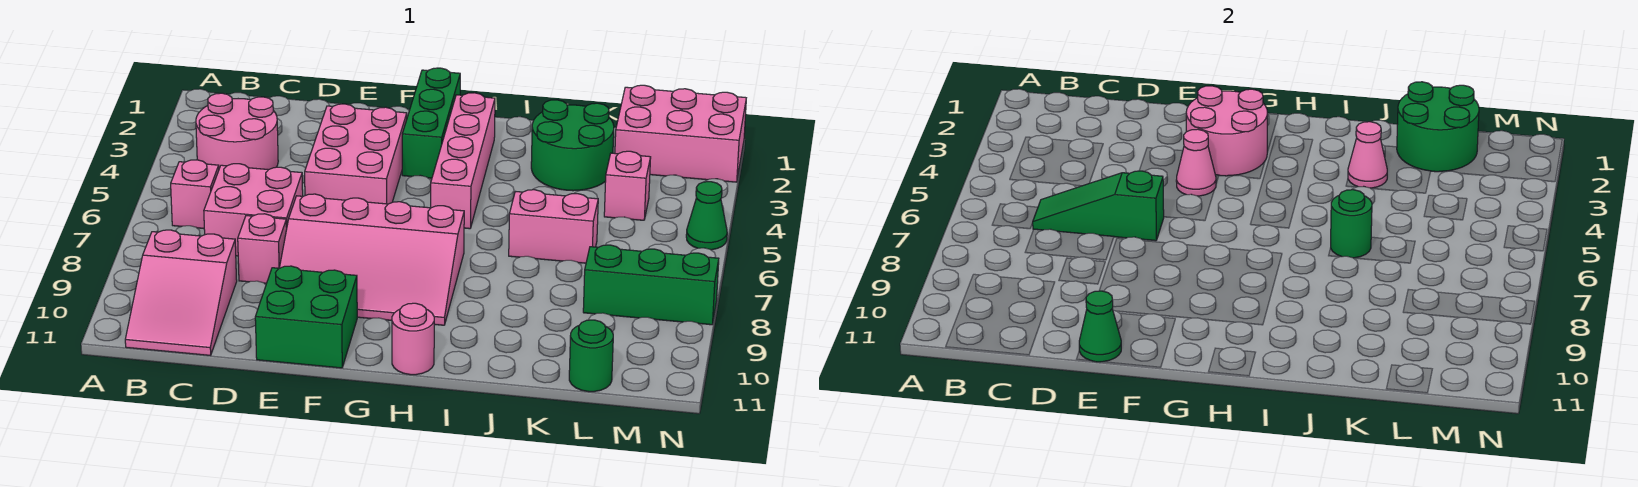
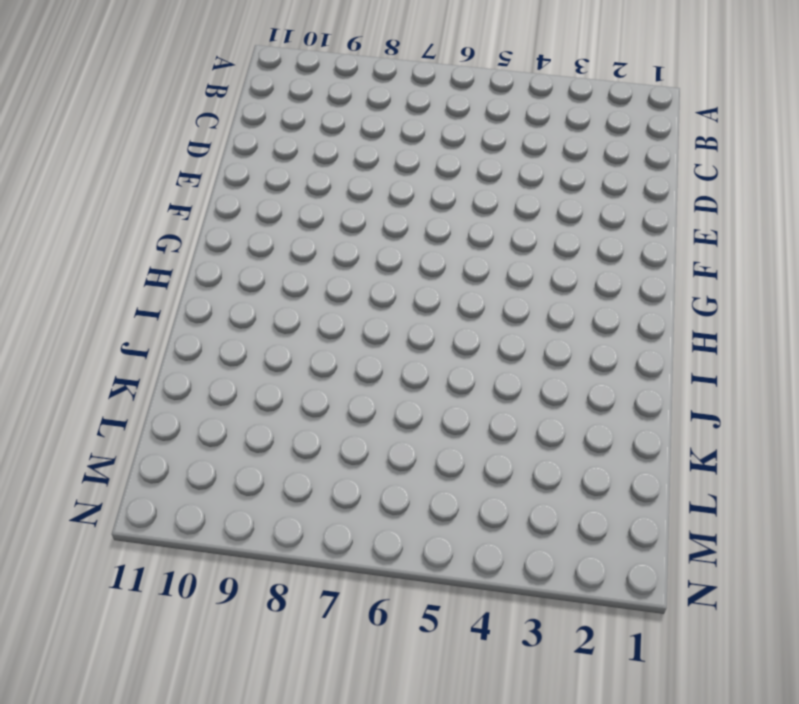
none -> pink round brick B3:C4 level 1
none -> pink brick B6 level 1
none -> pink slope B9:C11 level 1 top 9

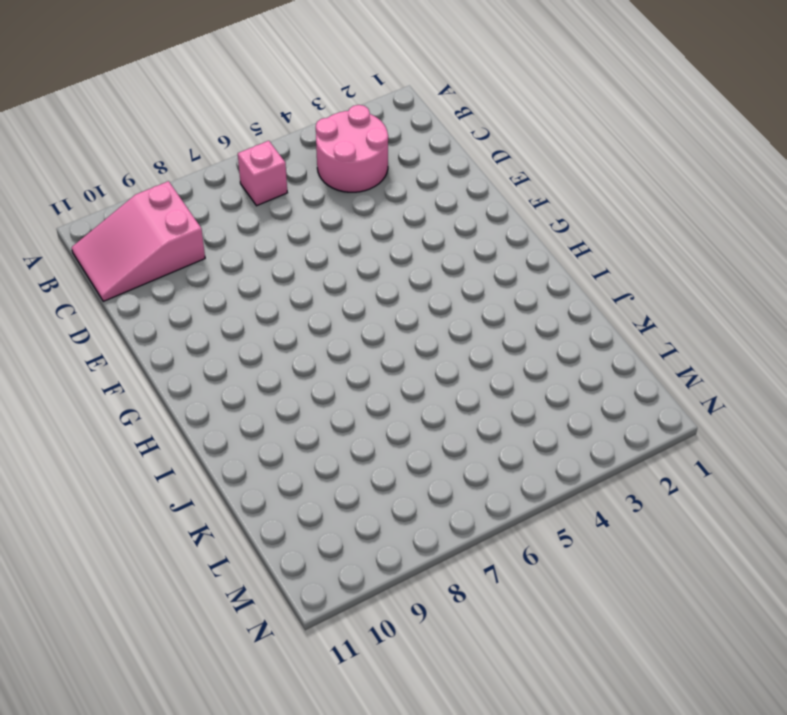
none -> pink brick C6:D7 level 1
none -> pink brick D8 level 1
none -> pink brick E3:F5 level 1

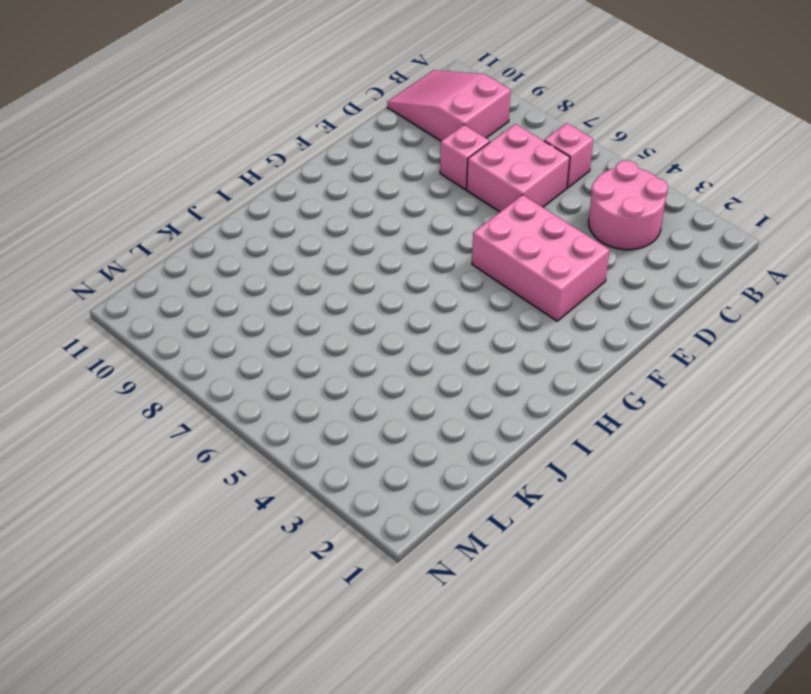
none -> pink slope E7:H9 level 1 top 7
none -> green brick E10:F11 level 1
none -> green brick G1:G3 level 1

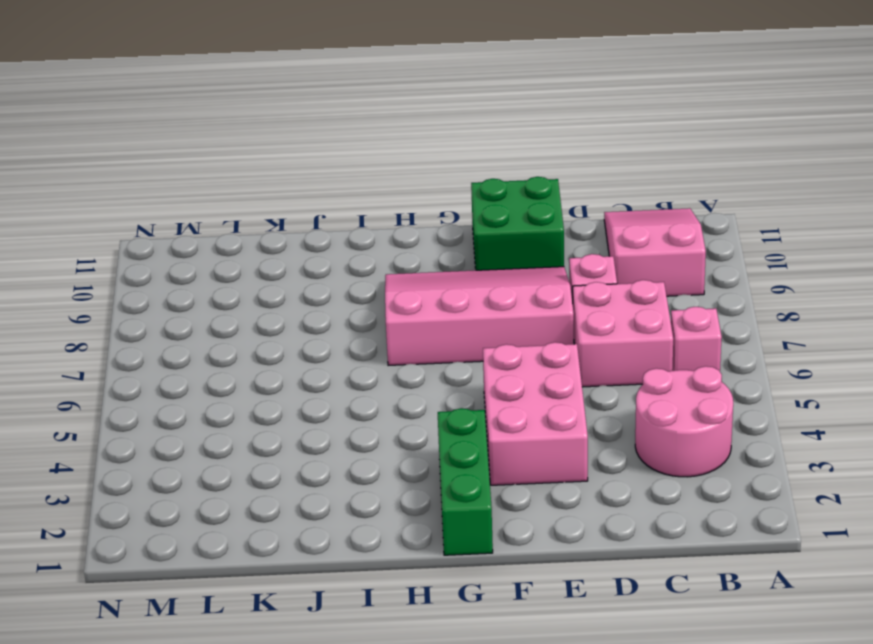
none -> pink brick H2:H5 level 1
none -> pink round brick H11 level 1
none -> green round brick J2:K3 level 1

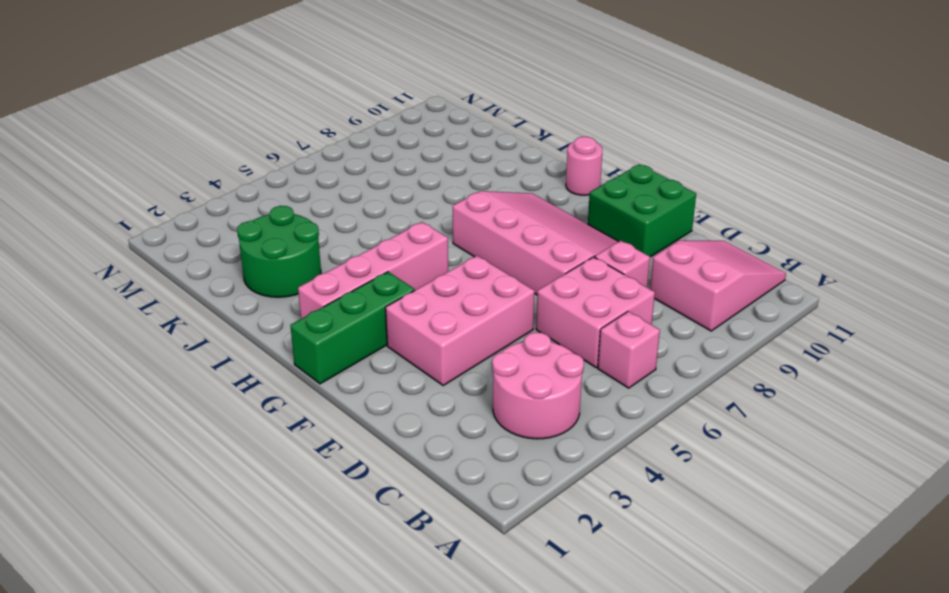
none -> pink brick J6:K6 level 1
none -> pink brick L1:N2 level 1
none -> pink brick L4 level 1

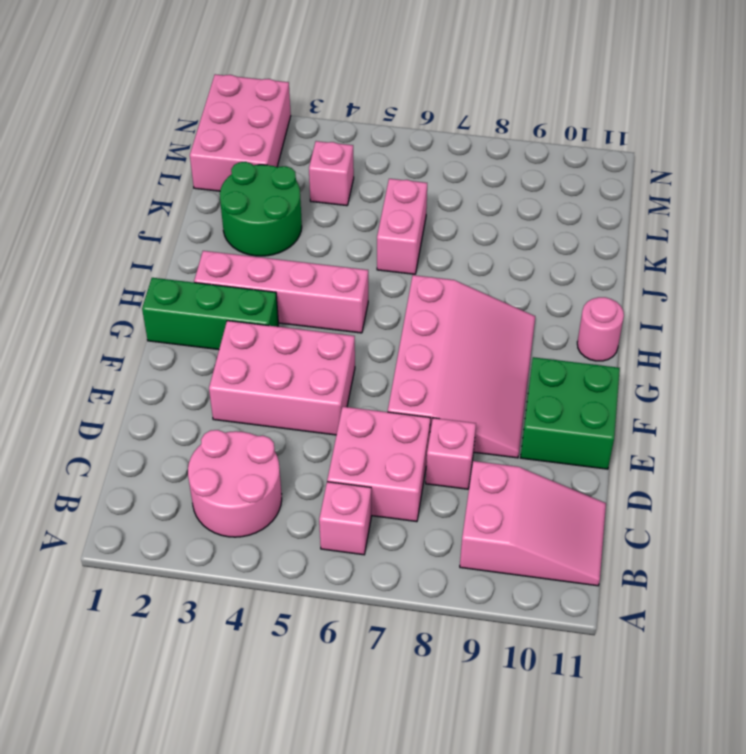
none -> green brick L8:N8 level 1
none -> green round brick L11 level 1
none -> green cone N5 level 1

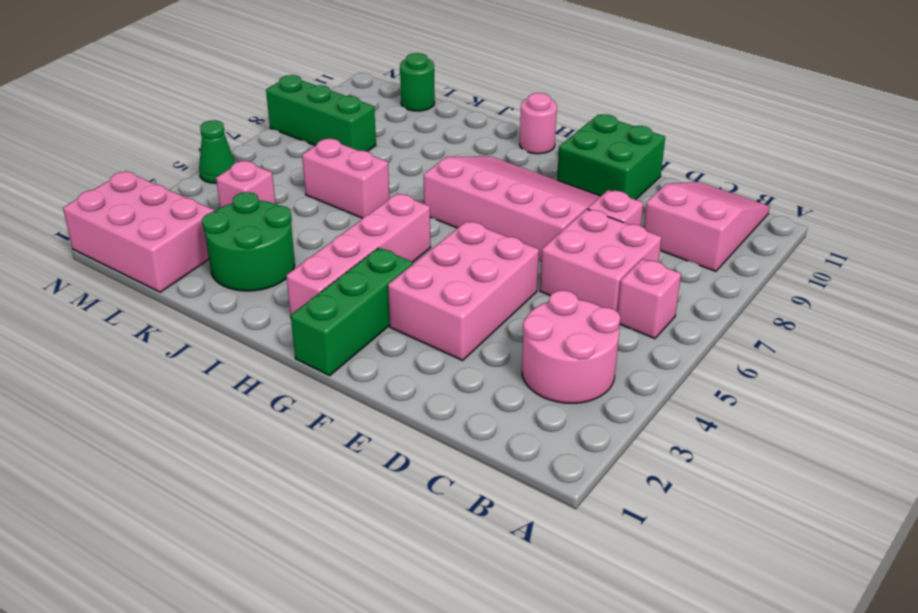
none -> green slope C6:E6 level 2 top E
none -> green cone E11 level 2
none -> pink round brick F2:G3 level 2

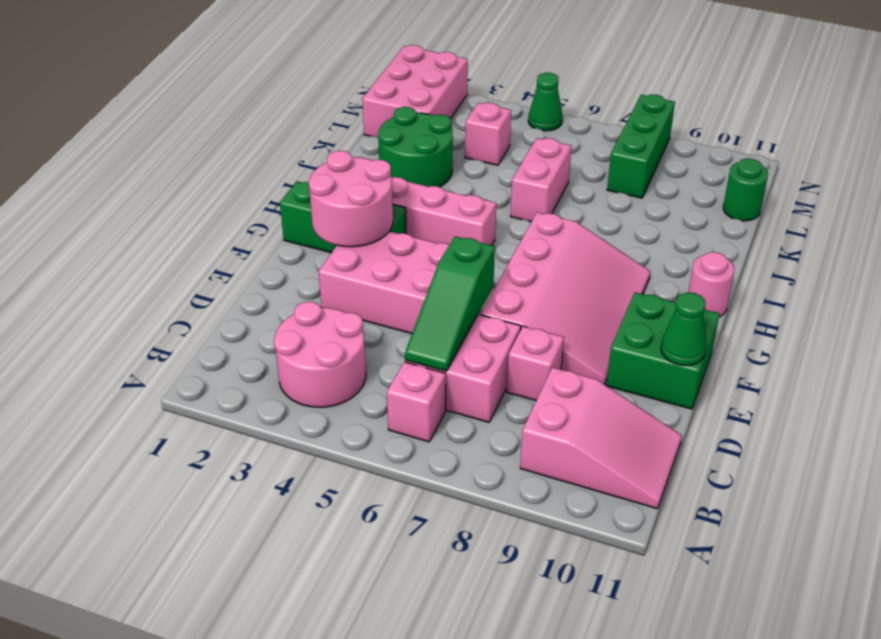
none -> pink cone F4 level 2
none -> pink cone J3 level 2
none -> green round brick J6 level 2

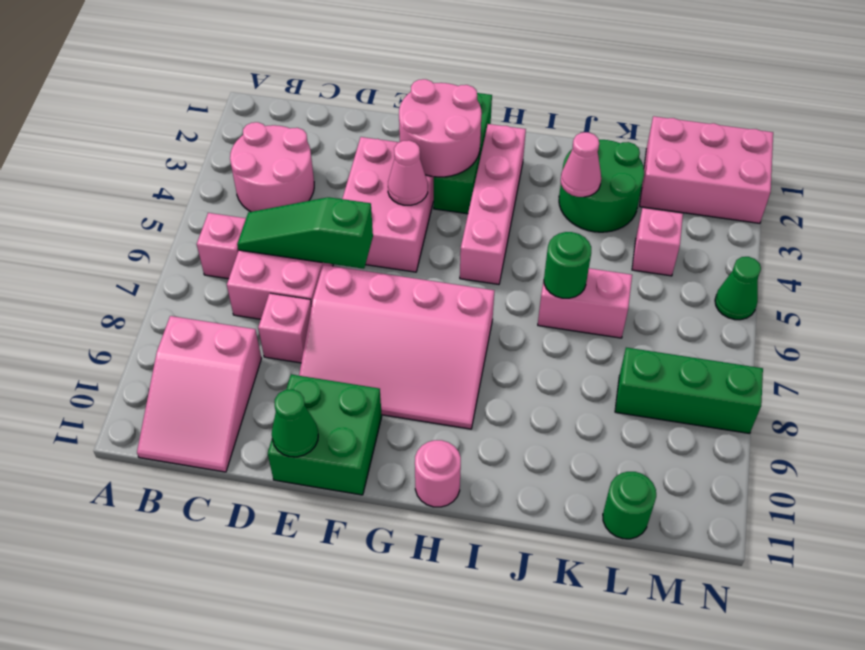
none -> green round brick K1:L2 level 2

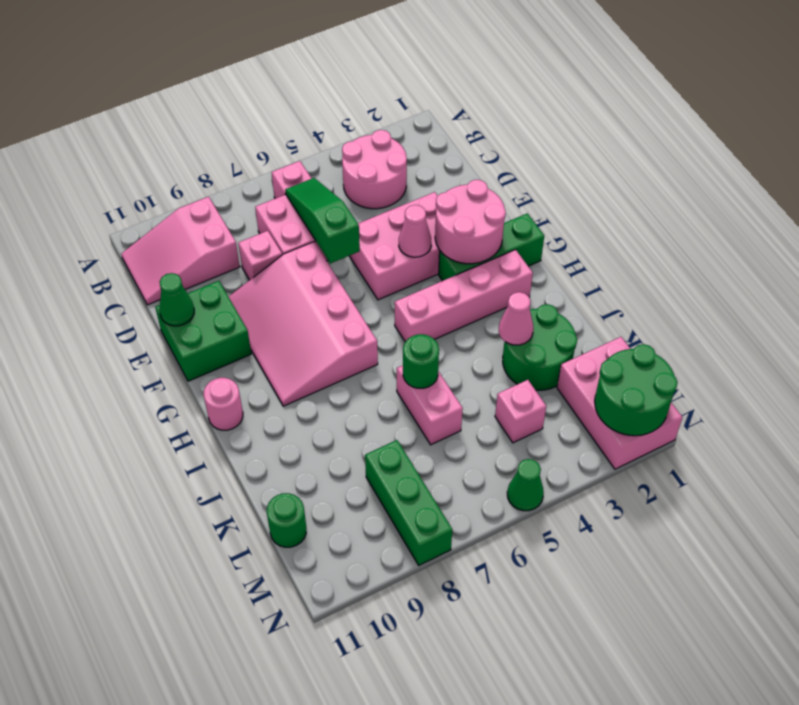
green round brick M1:N2 level 2 -> green round brick K1:L2 level 2

